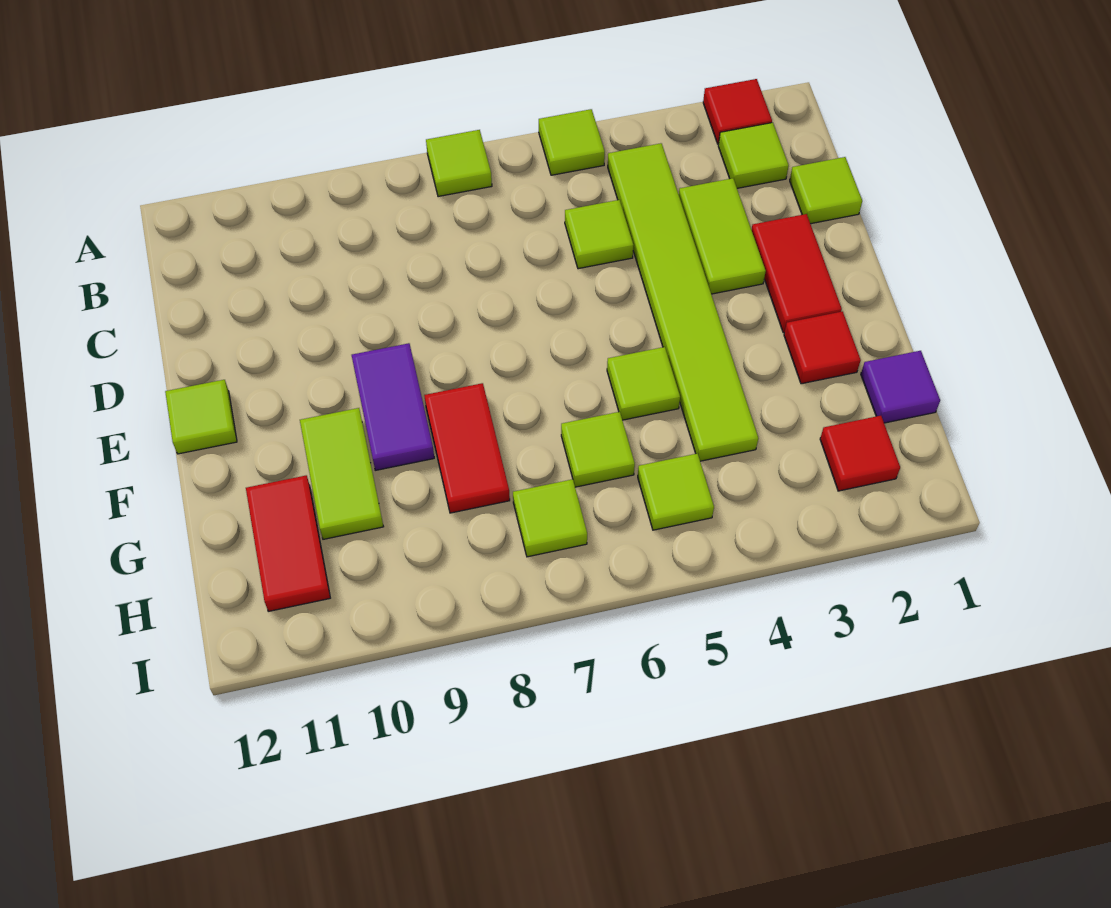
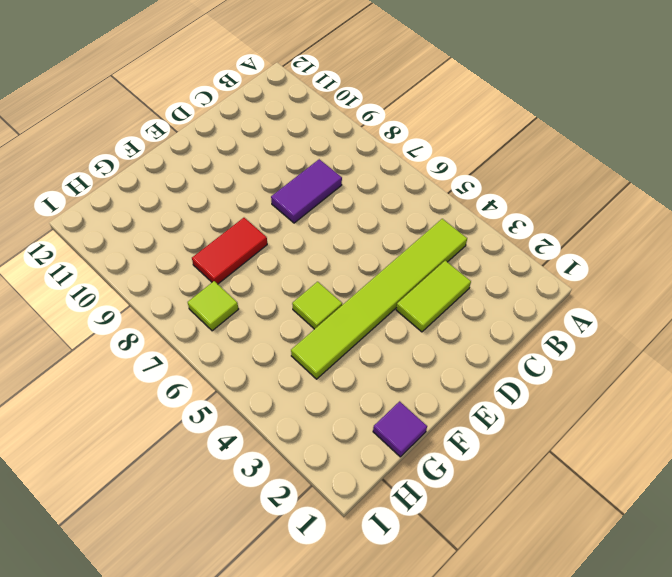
purple tile C8:D8 level 1 -> purple tile E9:F9 level 1
none -> red tile A2 level 1
none -> lime tile A5 level 1
none -> lime tile A7 level 1

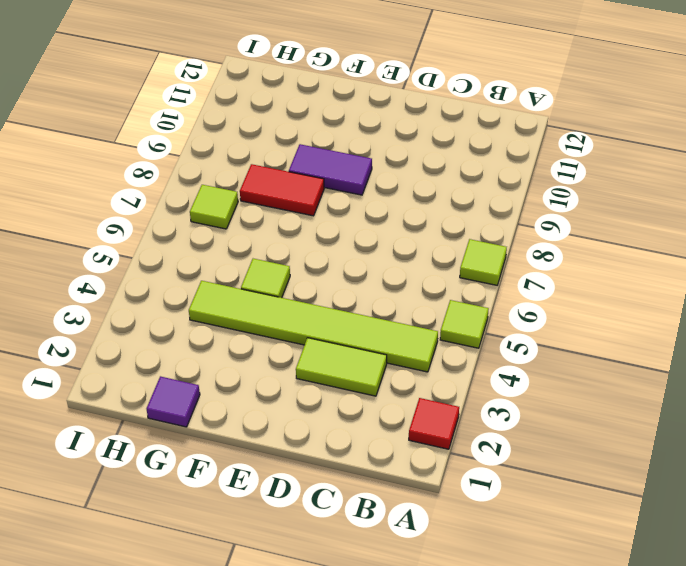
none -> lime tile B2 level 1
none -> lime tile C1 level 1
none -> lime tile C5 level 1

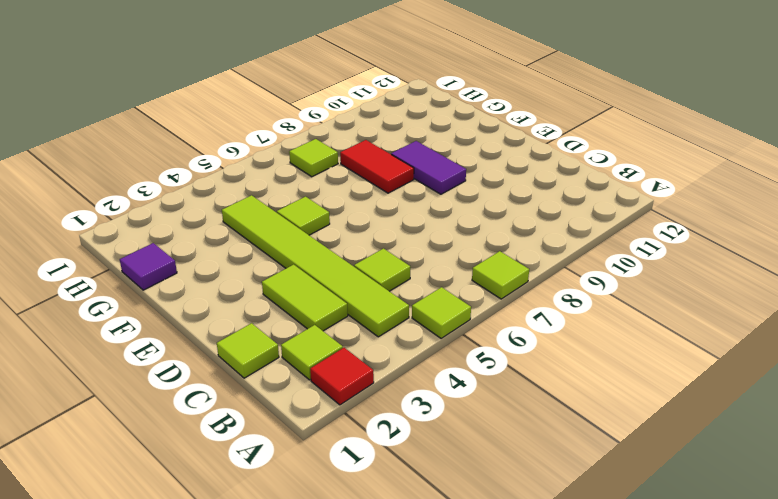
none -> red tile D2:E2 level 1
none -> lime tile E12 level 1
none -> red tile F2 level 1

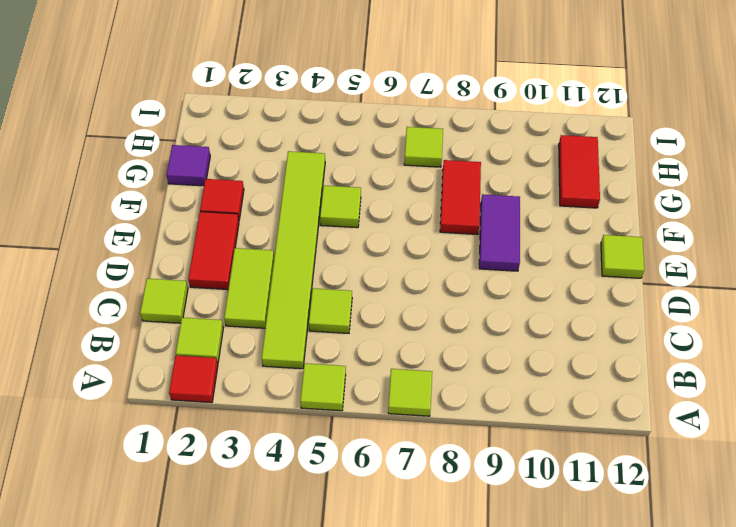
none -> lime tile F10:G10 level 1
none -> lime tile G6 level 1
none -> red tile H2 level 1

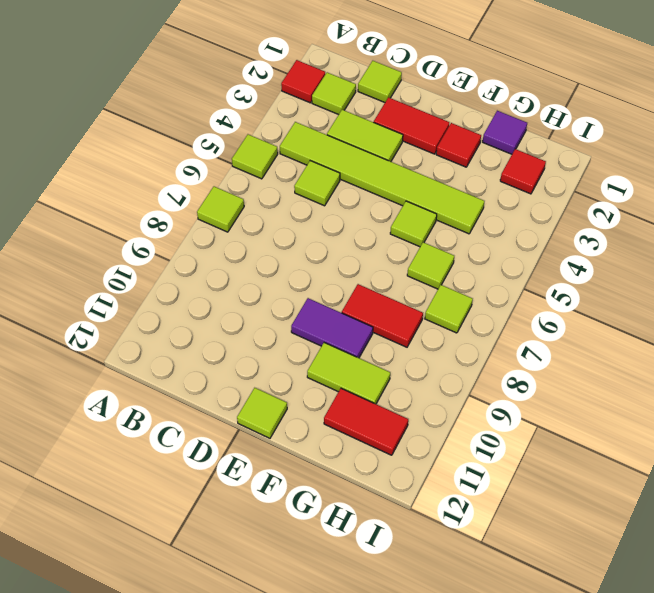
none -> lime tile H5 level 1

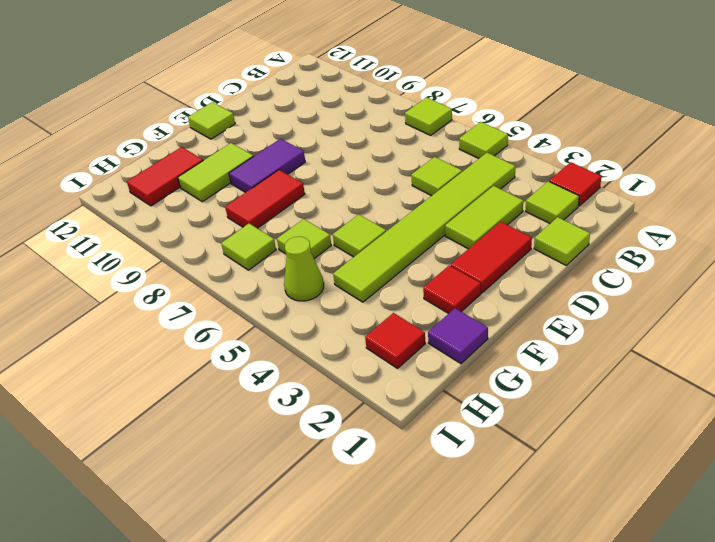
lime cone H5 level 1 -> lime tile H5 level 1

